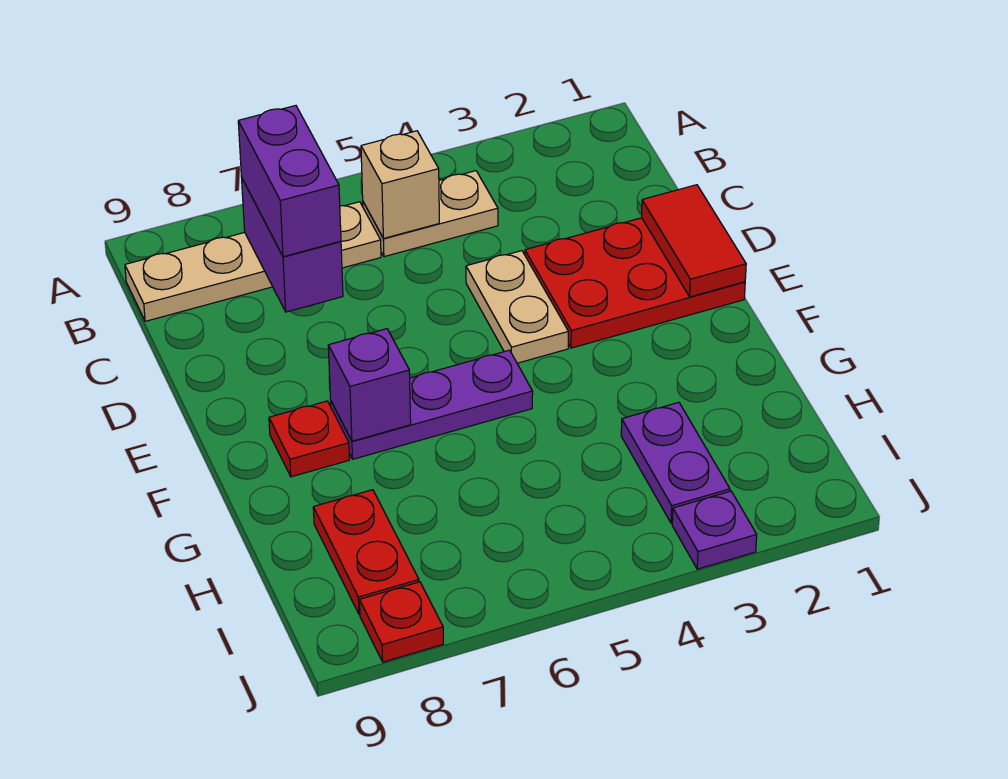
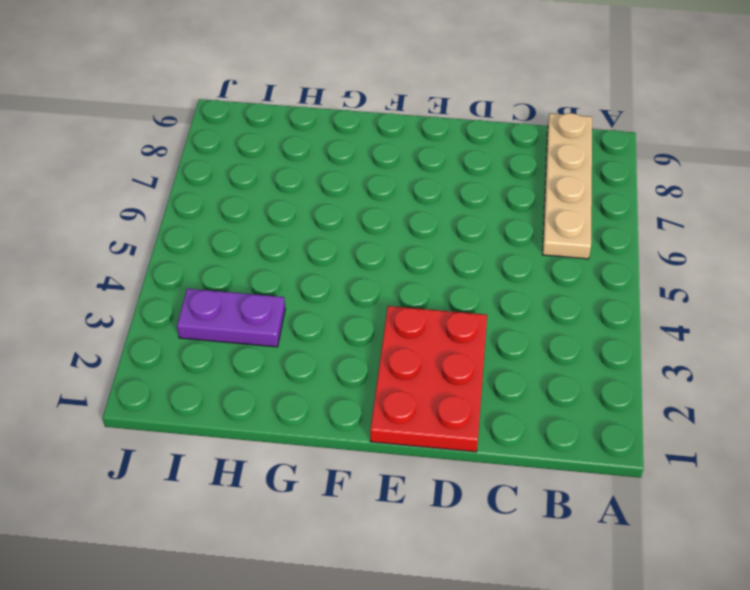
none -> tan plate B4:B5 level 1
none -> tan plate D4:E4 level 1
none -> purple plate F5:F7 level 1

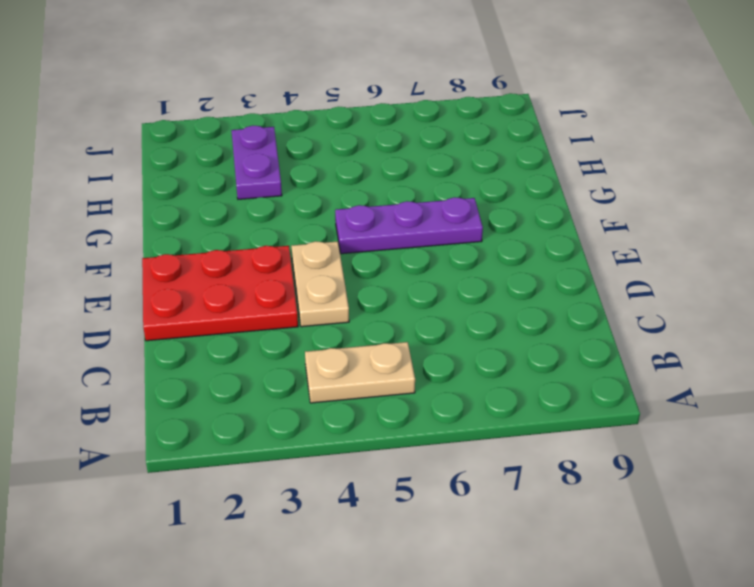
none -> tan plate B6:B9 level 1
none -> red plate F8 level 1
none -> red plate H8:I8 level 1

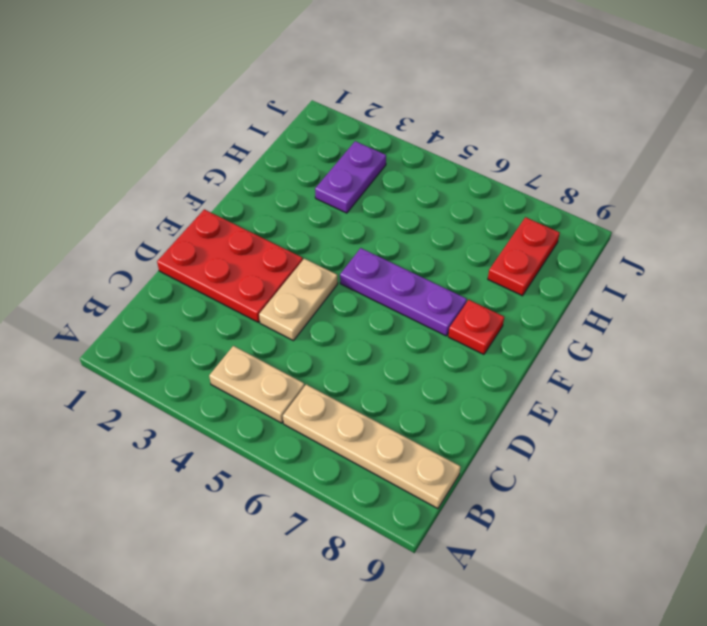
none -> purple plate J3 level 1
none -> red plate J8 level 1
none -> tan brick B5 level 2

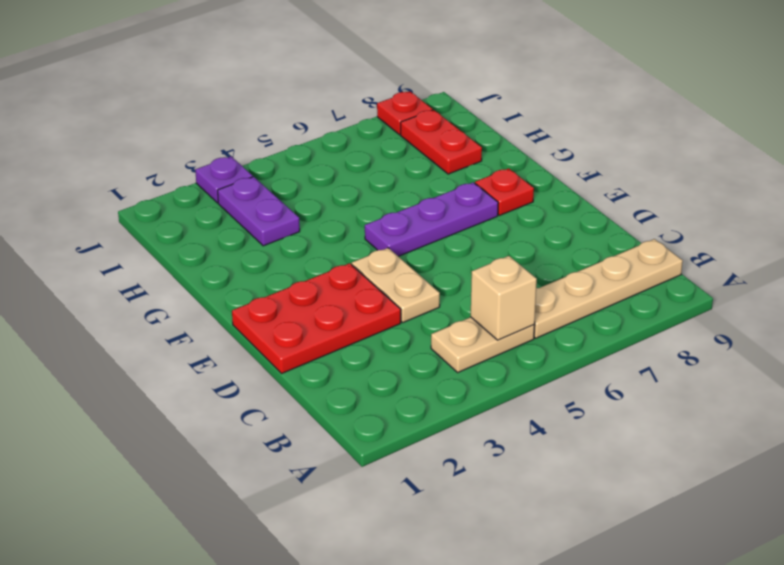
none -> purple brick B7:C7 level 2
none -> red tile D1:E1 level 2
none -> purple brick F7 level 2

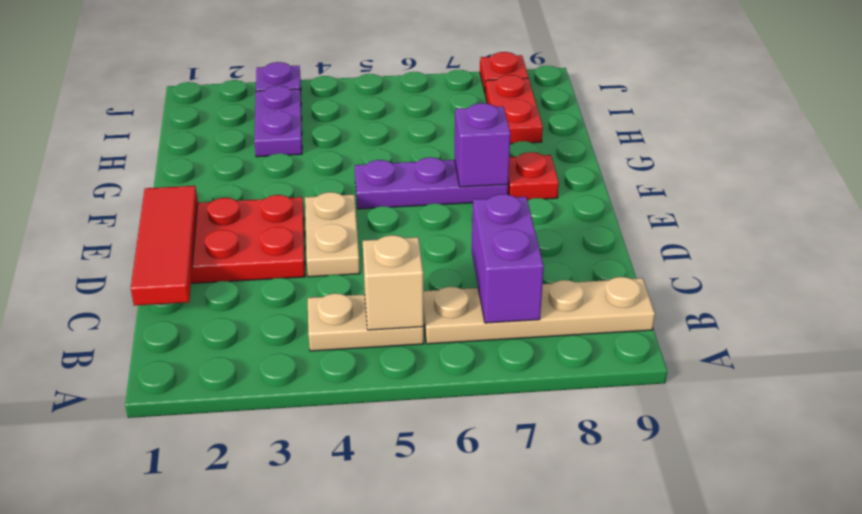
red tile C1:E1 level 2 -> red tile D1:E1 level 2
none -> purple brick B7:C7 level 3

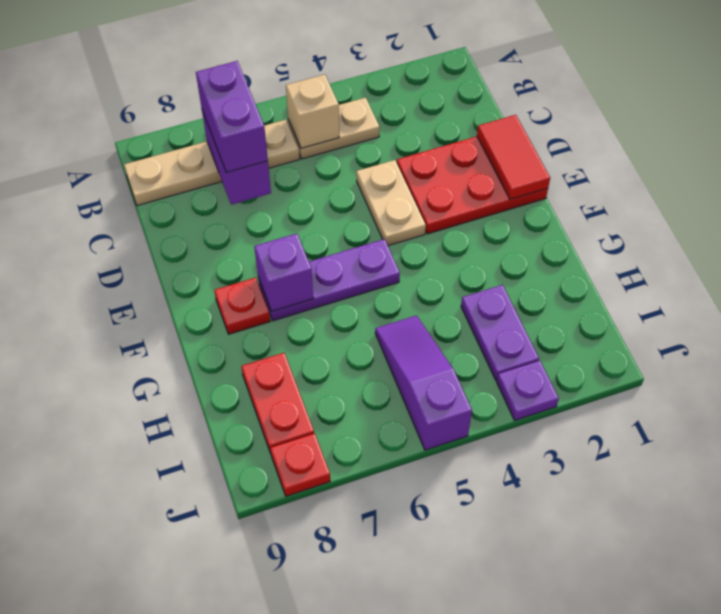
purple slope H5:J5 level 1 top J -> none

